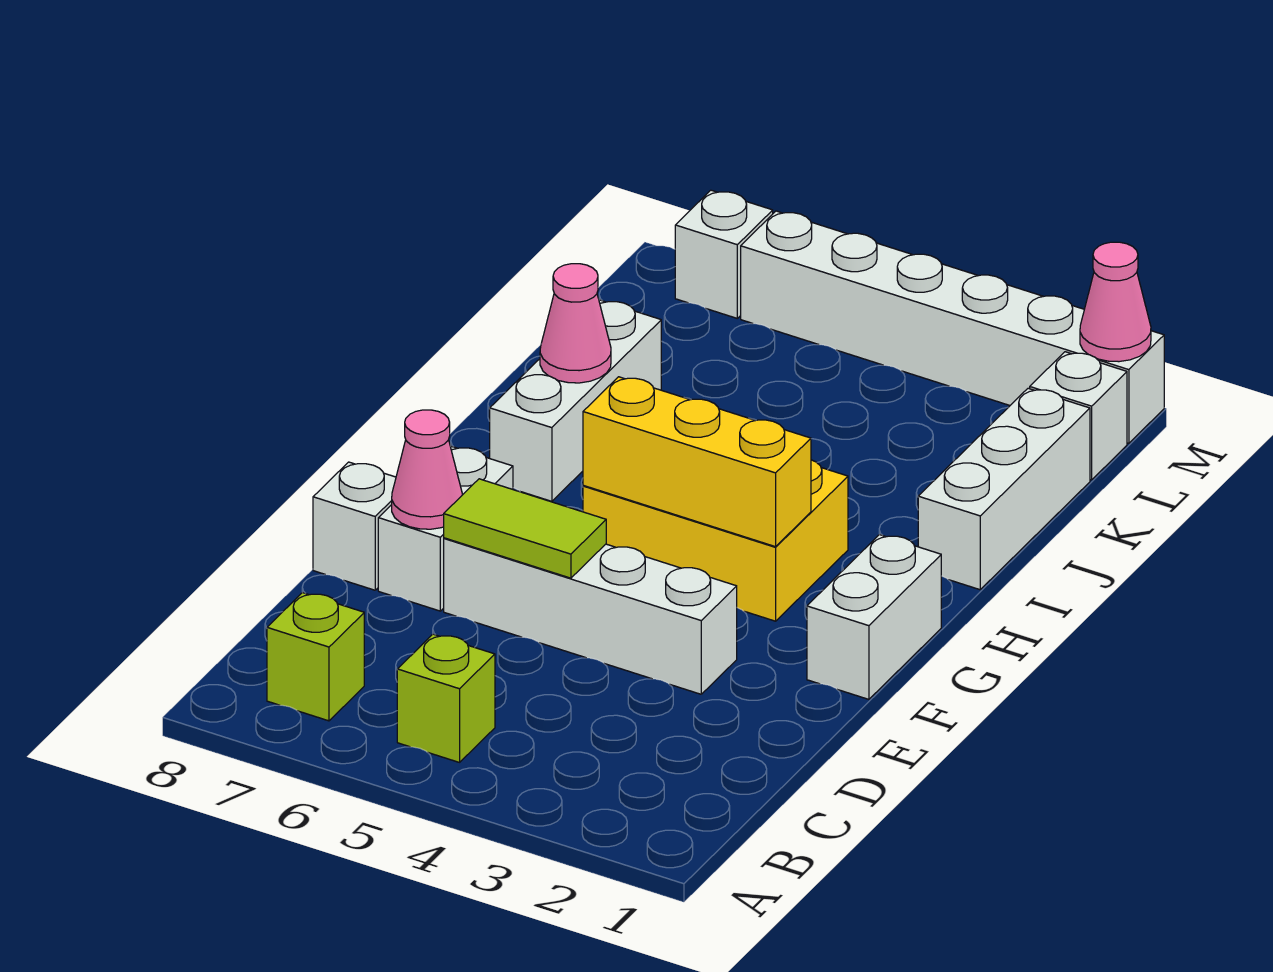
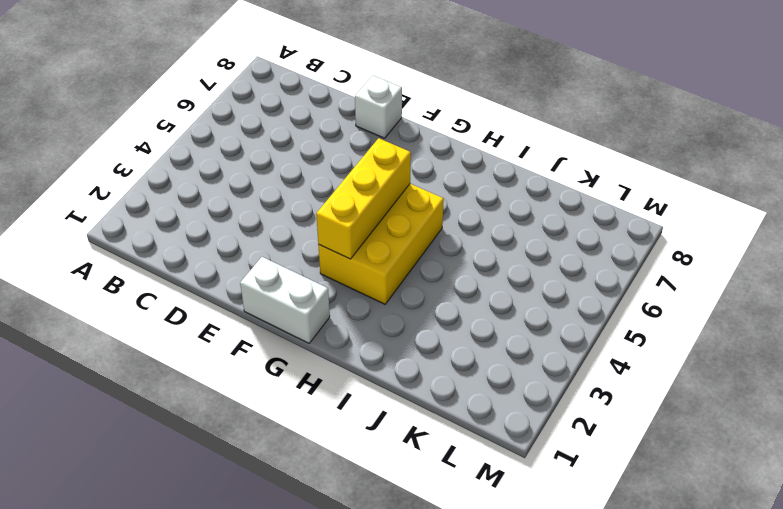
none -> lime brick B5 level 1
none -> lime brick B7 level 1
none -> white brick E3:E6 level 1

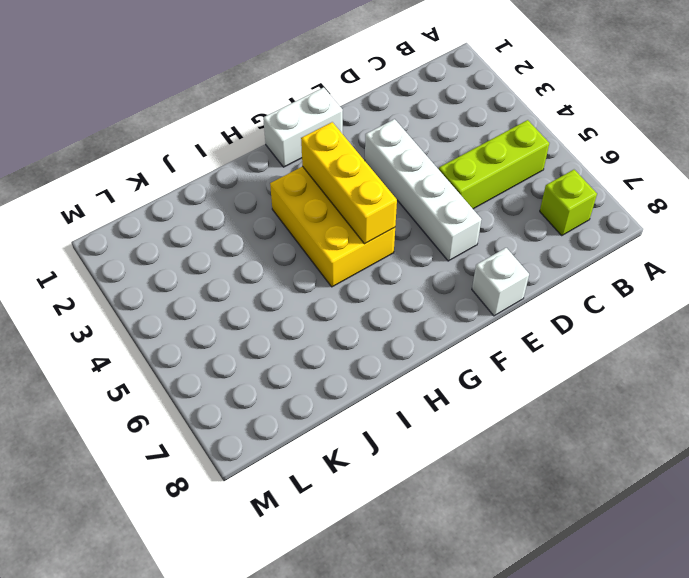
lime brick B5:D5 level 1 -> lime brick B5 level 1
none -> white brick E7:F7 level 1
none -> white brick H7:J7 level 1
none -> white brick I1:K1 level 1

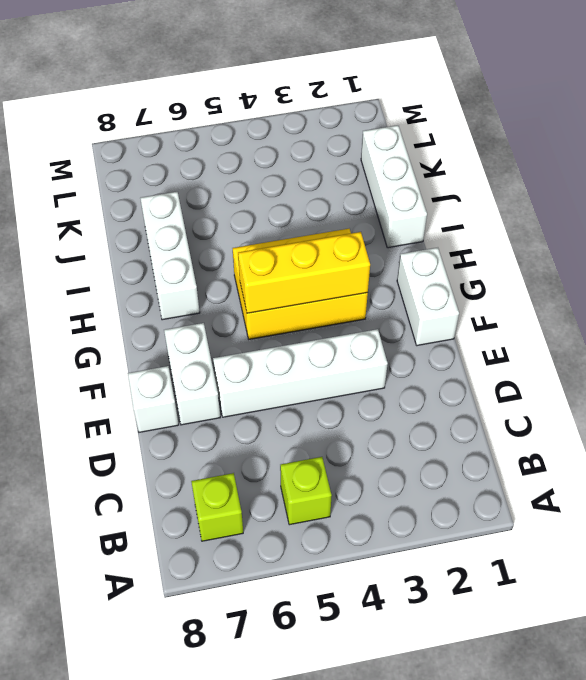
none -> white brick L1 level 1
none -> white brick M1:M6 level 1
none -> white brick M7 level 1

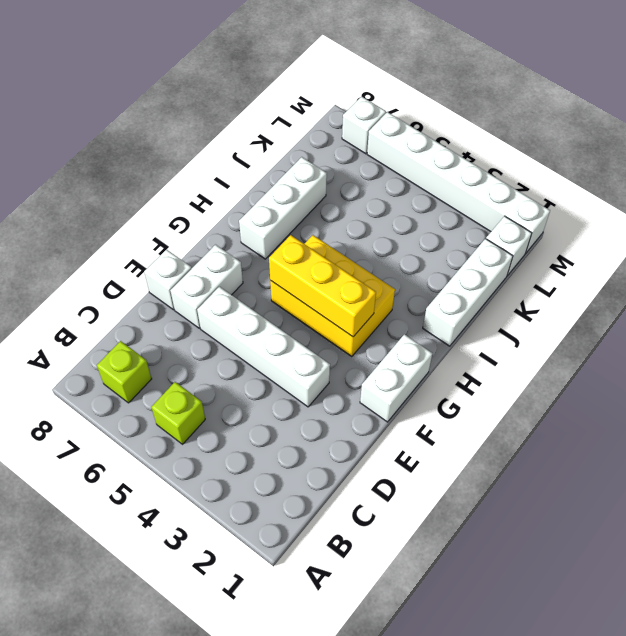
none -> lime tile E5:E6 level 2
none -> pink cone E7 level 2
none -> pink cone I7 level 2

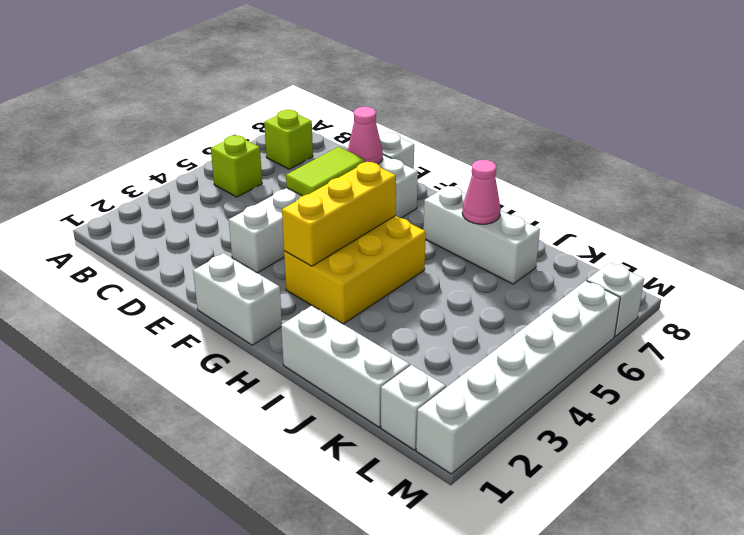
none -> pink cone M1 level 2

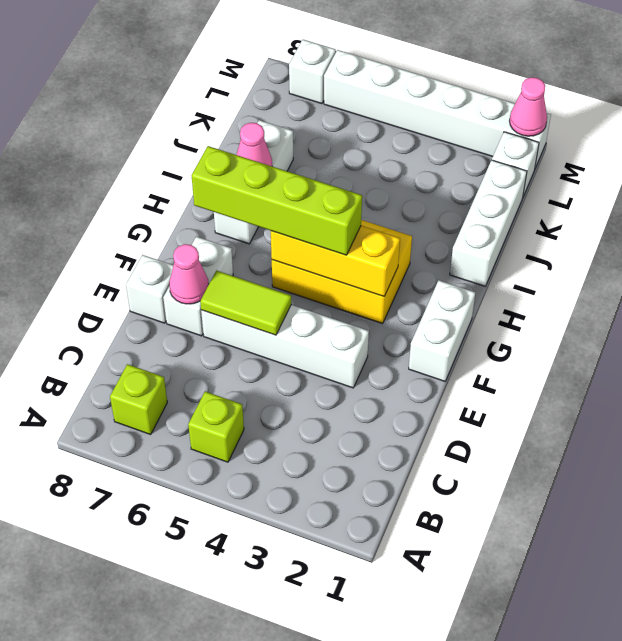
lime brick G4:G7 level 3 -> none

